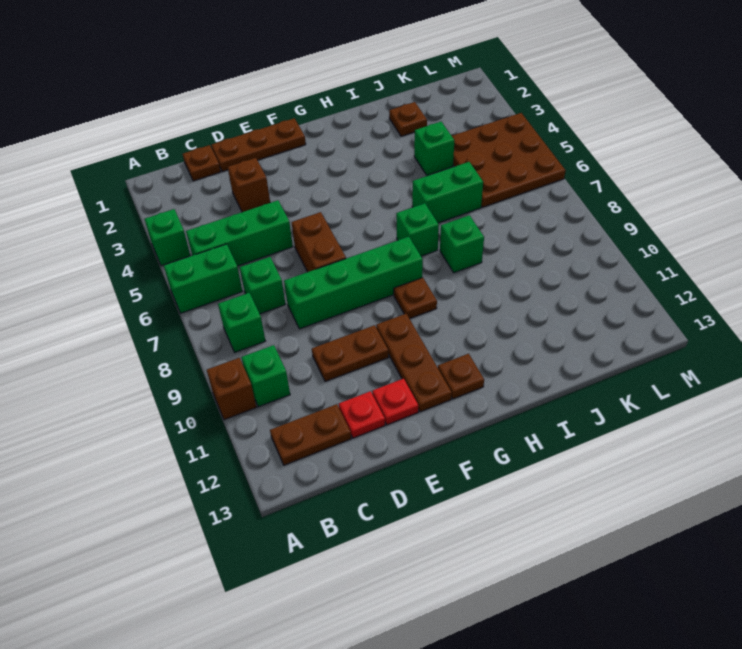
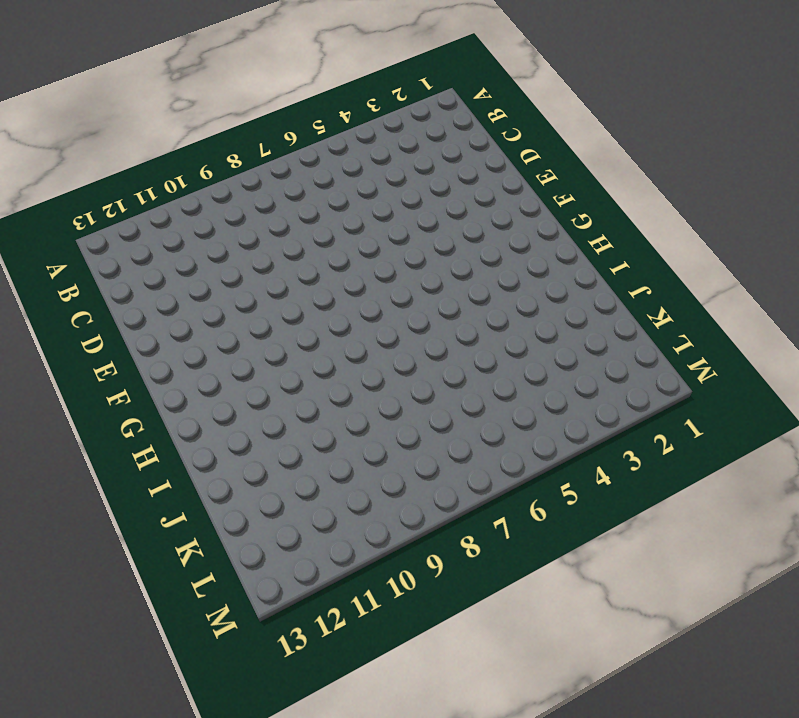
none -> green brick A4 level 1
none -> green brick A6:B6 level 1
none -> brown brick A10 level 1

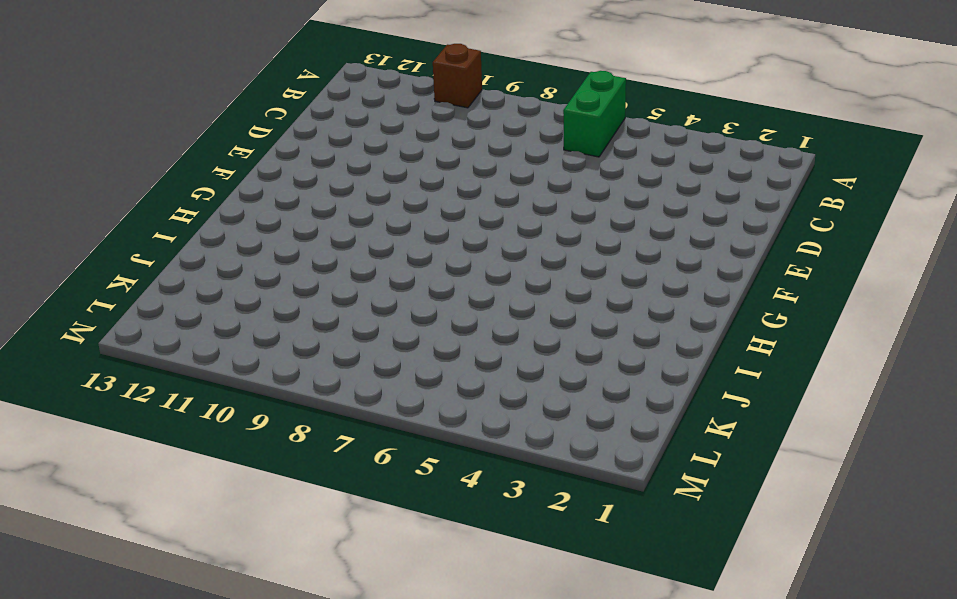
none -> green brick A4 level 1
none -> green brick B5:D5 level 1
none -> green brick B8 level 1

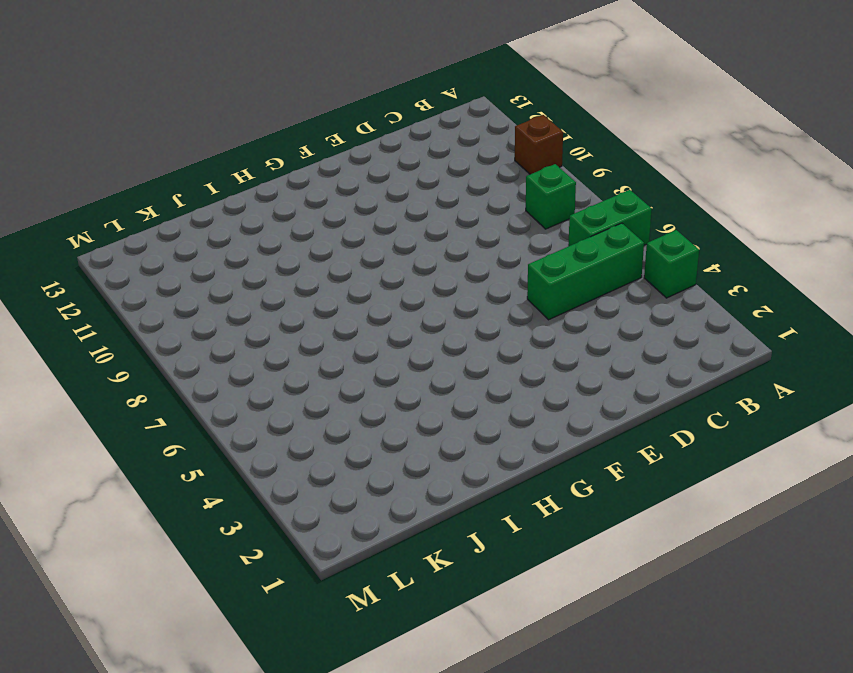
none -> green brick B10 level 1
none -> brown plate B12:C12 level 1
none -> brown plate C1 level 1

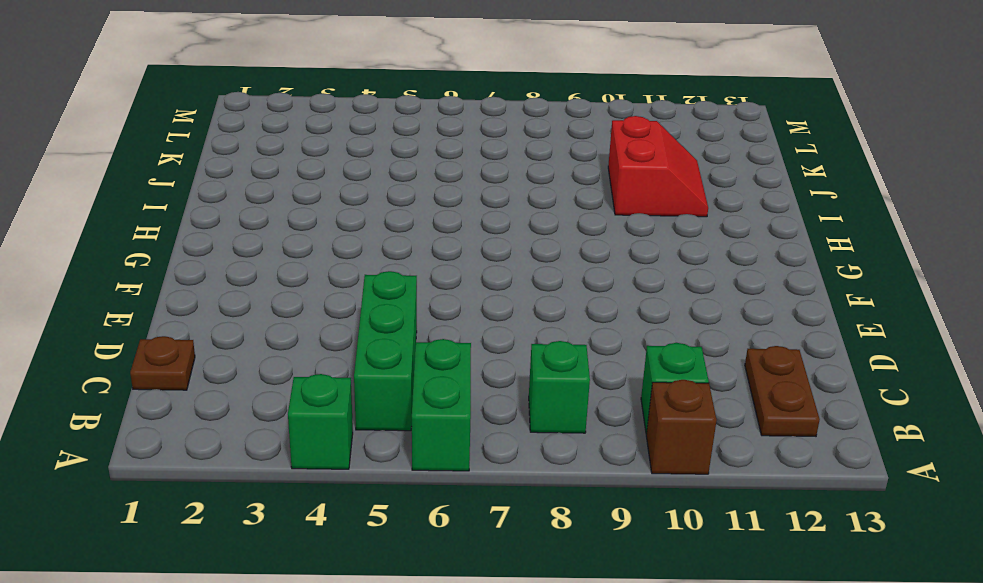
red slope I10:J11 level 1 top 10 -> none
none -> green brick C7 level 1
none -> brown plate D1:F1 level 1
none -> brown brick D3 level 1

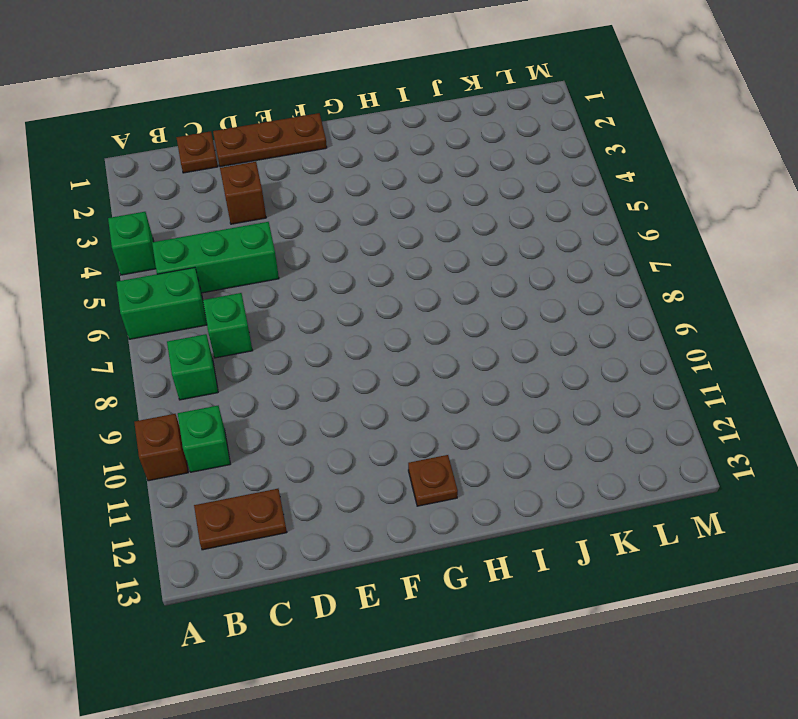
none -> green brick D8:G8 level 1
none -> brown plate D10:E10 level 1
none -> red plate D12 level 1

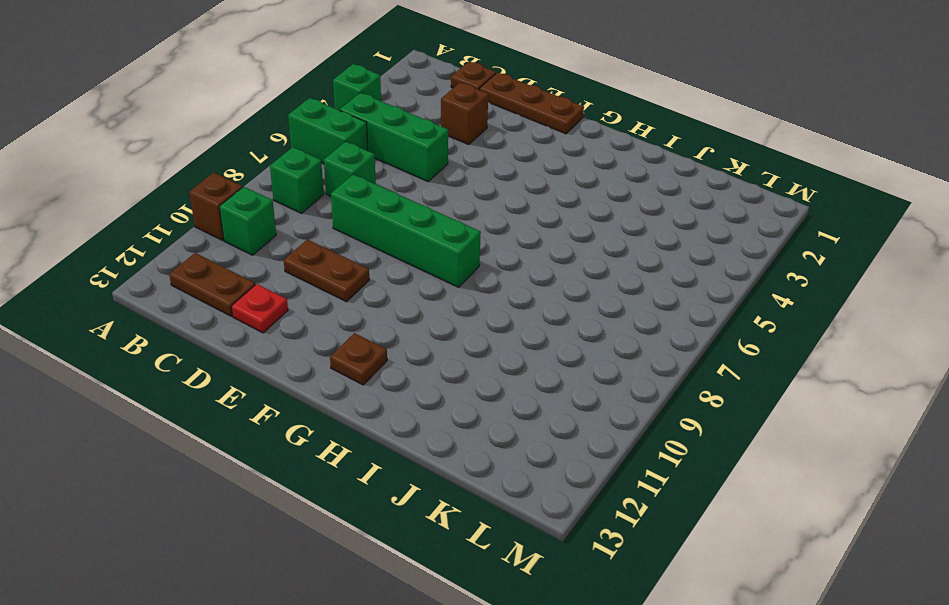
none -> brown brick E6:E7 level 1
none -> red plate E12 level 1
none -> brown plate F10:F12 level 1

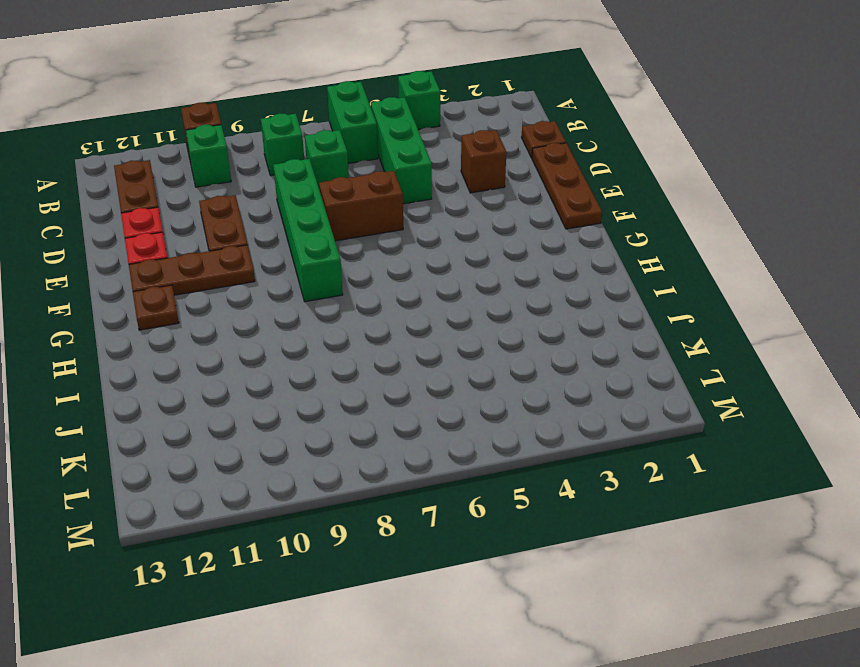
none -> brown plate G9 level 1
none -> green brick H7 level 1
none -> green brick I6:J6 level 1

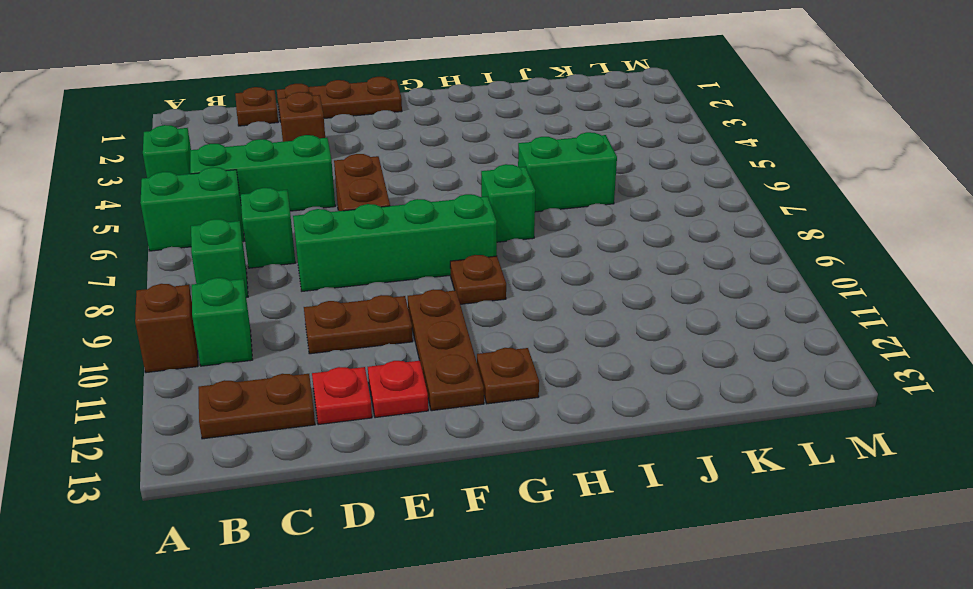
none -> green brick I8 level 1
none -> brown plate J2 level 1
none -> green brick J4 level 1

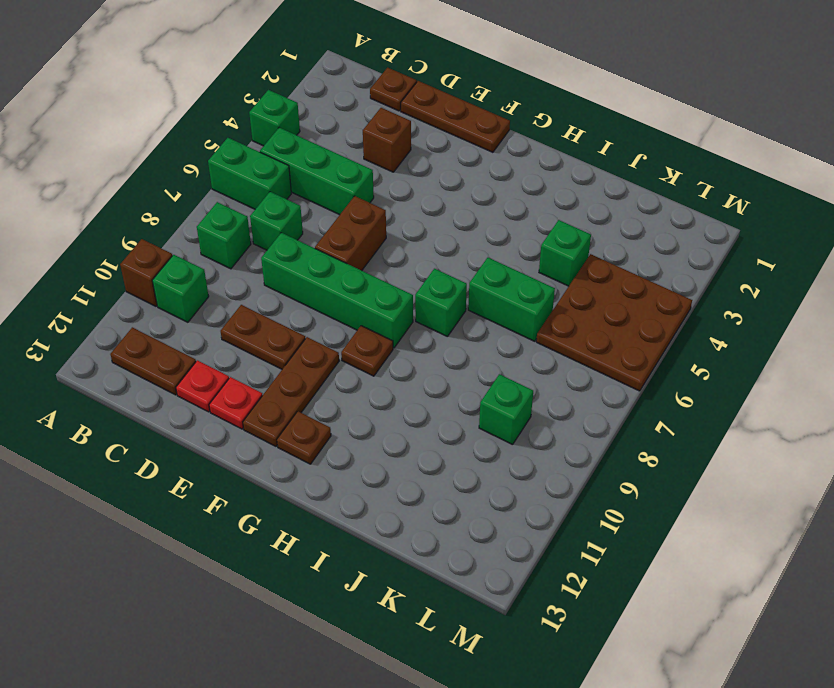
green brick K9 level 1 -> green brick I8 level 1
none -> brown plate J2 level 1

